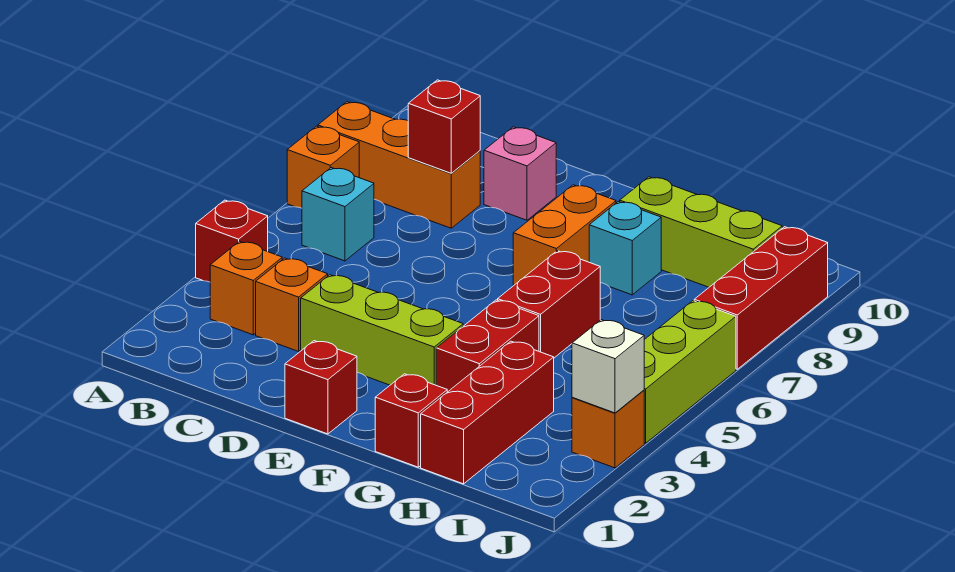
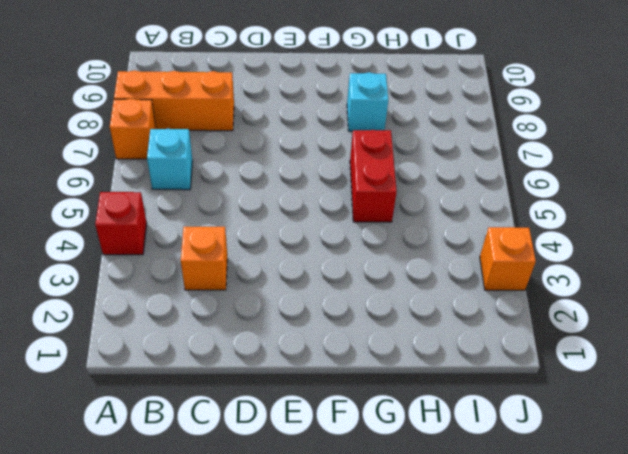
none -> orange brick B3 level 1
none -> lime brick D3:F3 level 1
none -> pink brick D9 level 1

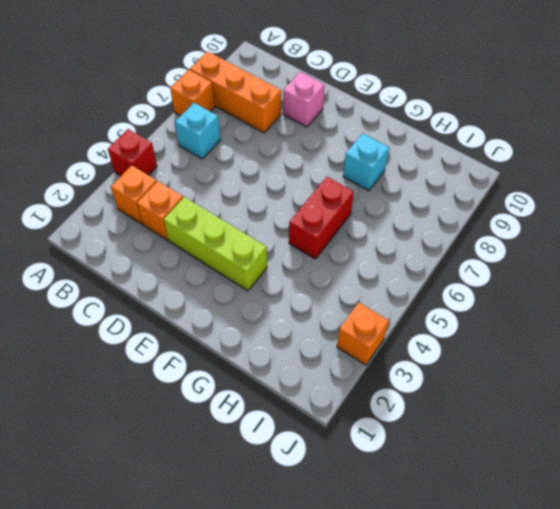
none -> red brick E1 level 1
none -> orange brick F7:F8 level 1
none -> red brick G1 level 1

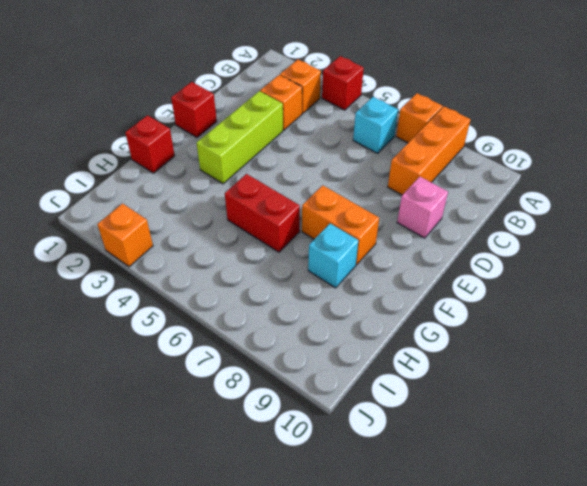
none -> red brick G3:G4 level 1
none -> lime brick G9:I9 level 1
none -> red brick H1:H3 level 1

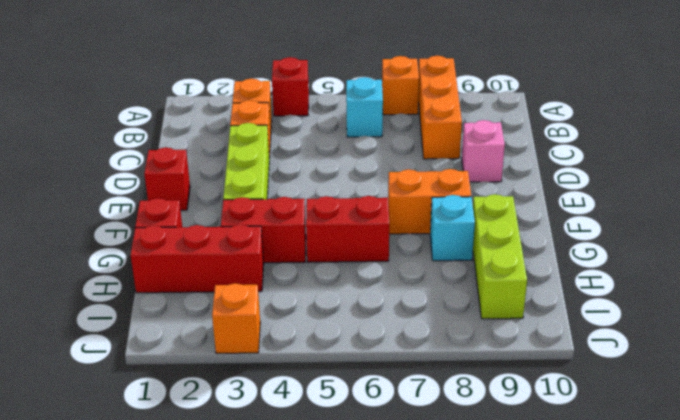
none -> lime brick J4:J6 level 1
none -> red brick J7:J9 level 1
none -> red brick C8 level 2

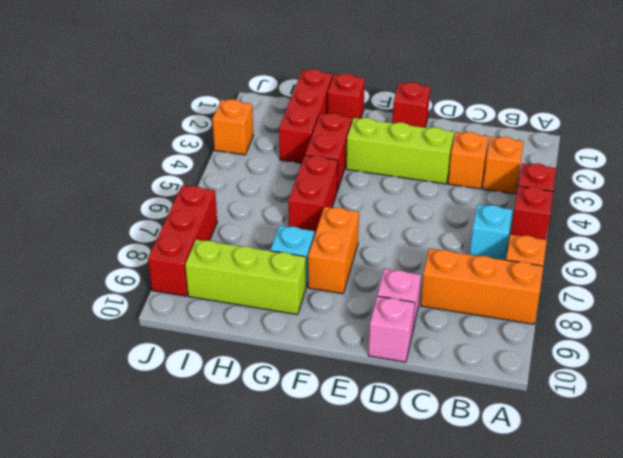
red brick A5 level 1 -> red brick C8 level 2
pink brick D10 level 1 -> none
none -> lime brick J4:J6 level 1
none -> white brick J3 level 2

